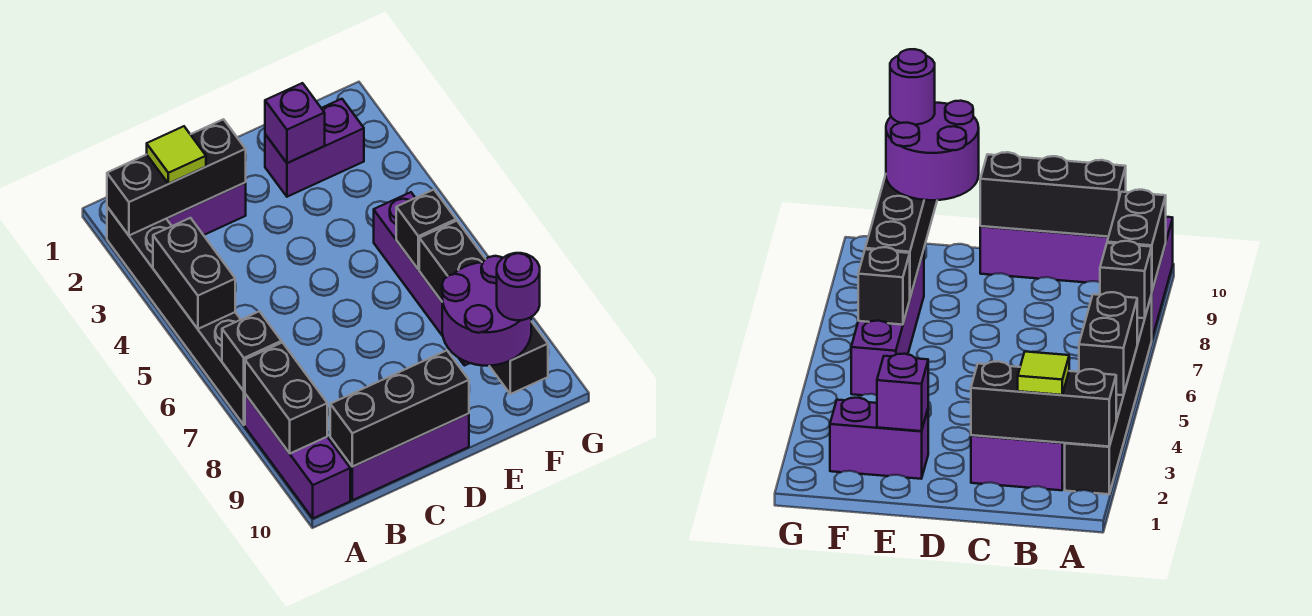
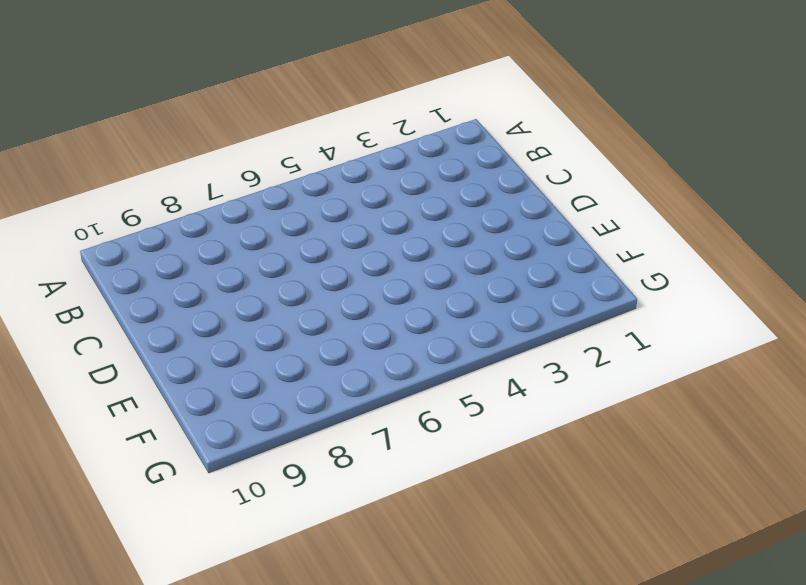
none -> black brick A2:A7 level 1
none -> purple brick A8:A10 level 1
none -> purple brick B2:C2 level 1

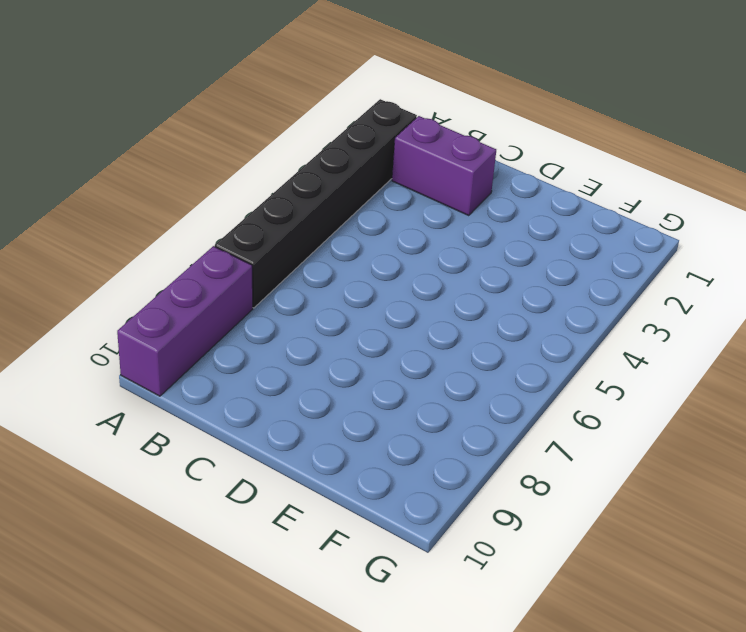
none -> purple brick B10:D10 level 1
none -> purple brick E2:F2 level 1
none -> purple brick F5:F8 level 1

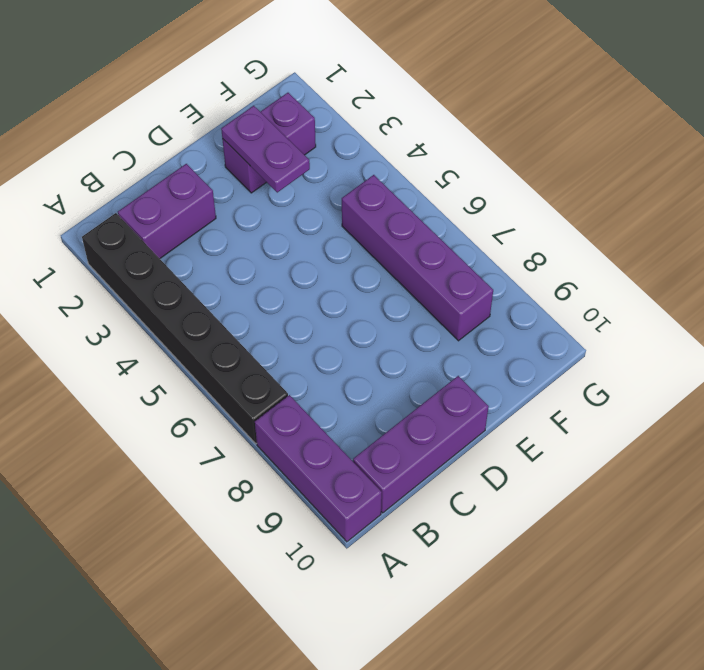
purple plate E2:E3 level 2 -> purple brick E2 level 2
none -> black brick A2:C2 level 2
none -> black brick A4:A5 level 2
none -> black brick A7 level 2

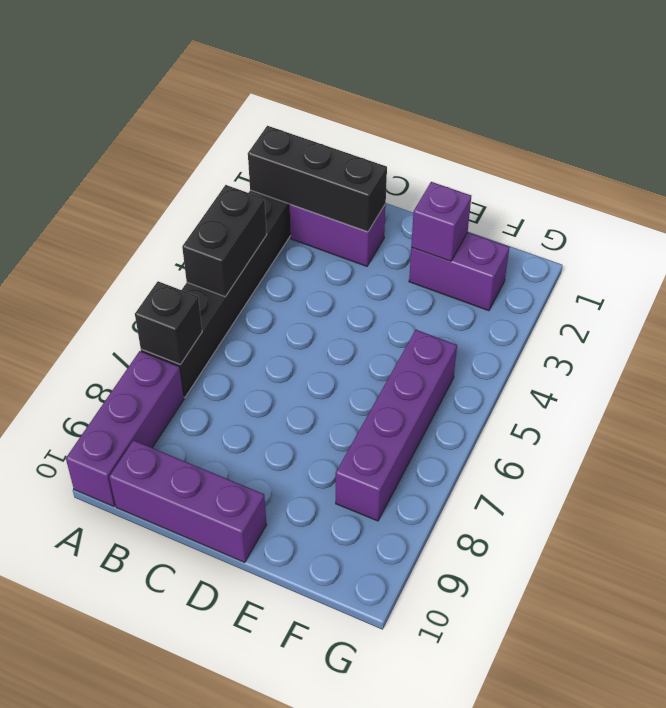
none -> black brick A8:A9 level 2
none -> black brick B10:D10 level 2
none -> black brick F6 level 2

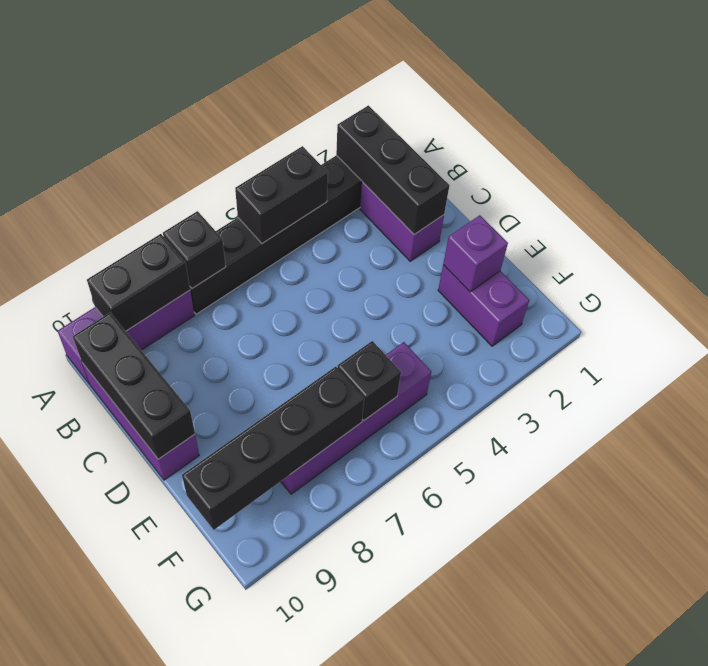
none -> lime tile B2 level 3
none -> purple round brick E9:F10 level 3
none -> purple round brick F10 level 4

